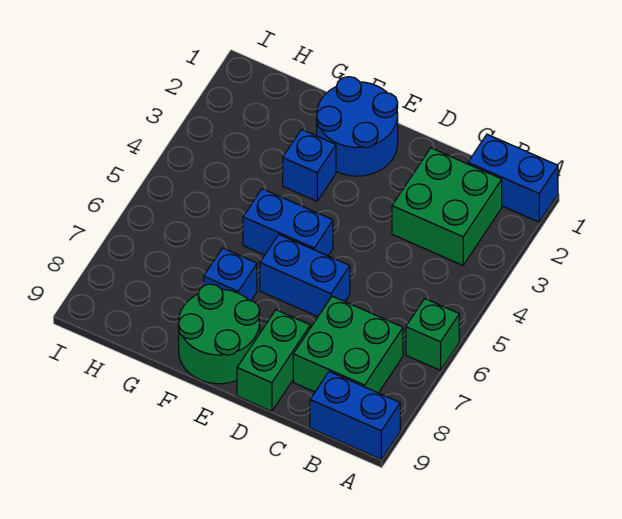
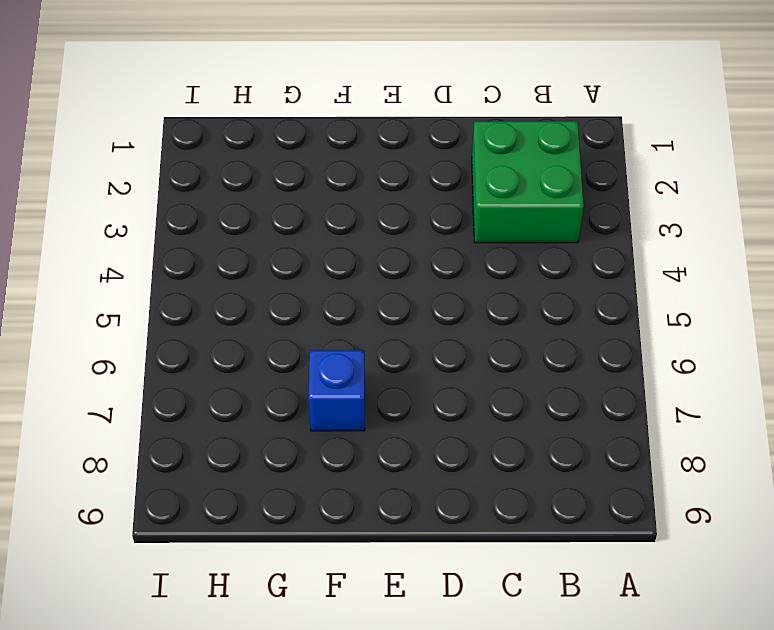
none -> blue brick A1:B1 level 1
none -> green brick A6 level 1
none -> blue brick A9:B9 level 1

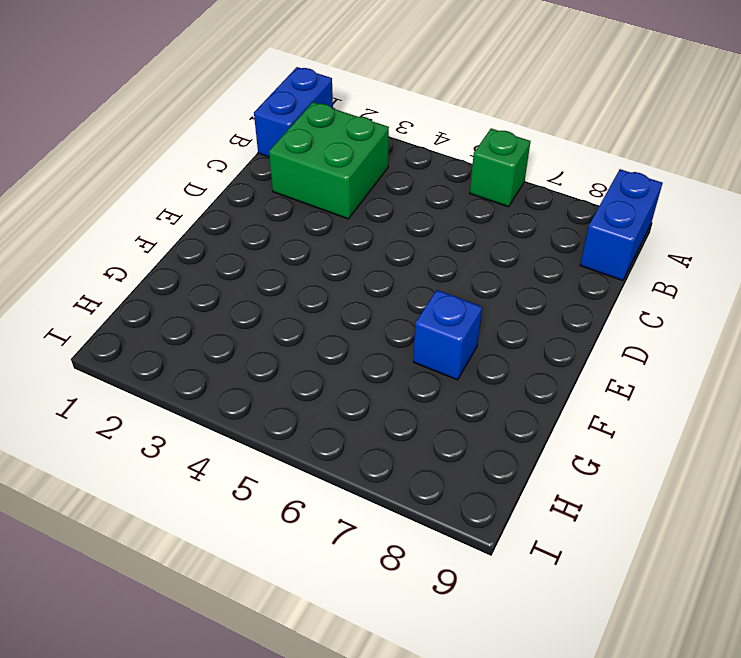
none -> green brick B7:C8 level 1
none -> blue brick D6:E6 level 1
none -> green brick D8:D9 level 1

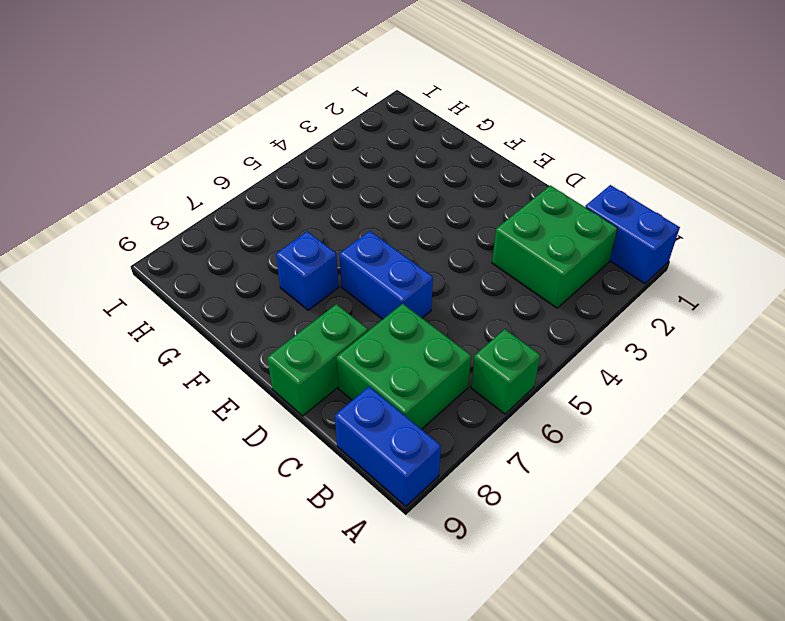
none -> blue round brick E1:F2 level 1
none -> blue brick E5:F5 level 1
none -> green round brick E8:F9 level 1

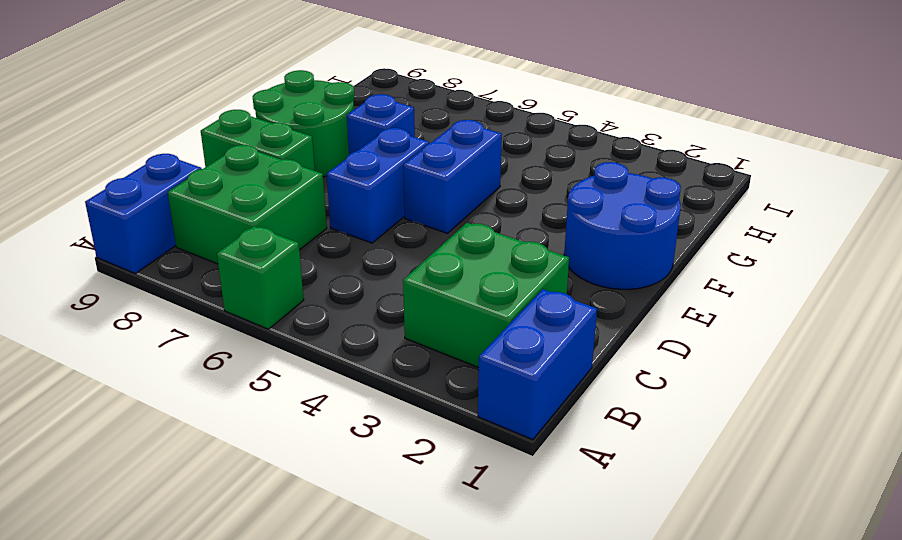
none -> blue brick F3 level 1

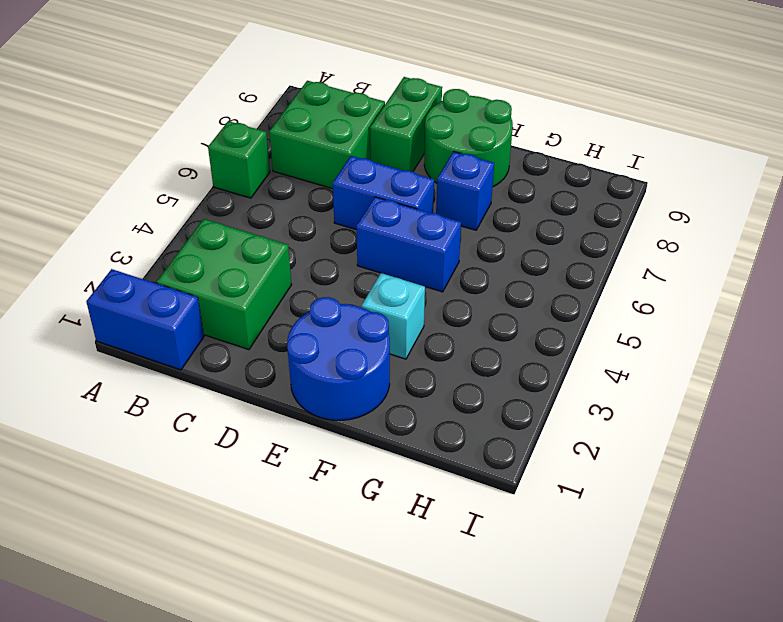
cyan brick F3 level 1 -> blue brick F3 level 1
none -> blue brick A9:B9 level 1

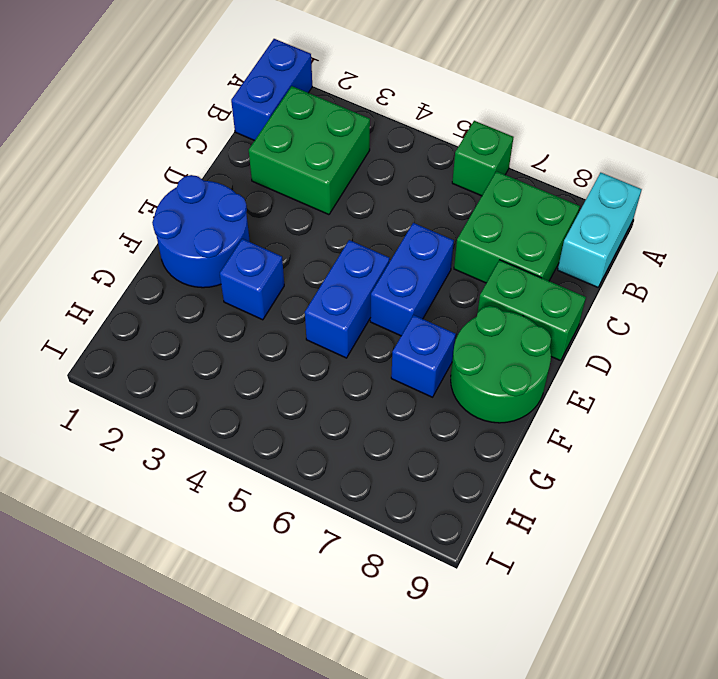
cyan brick A9:B9 level 1 -> blue brick A9:B9 level 1

